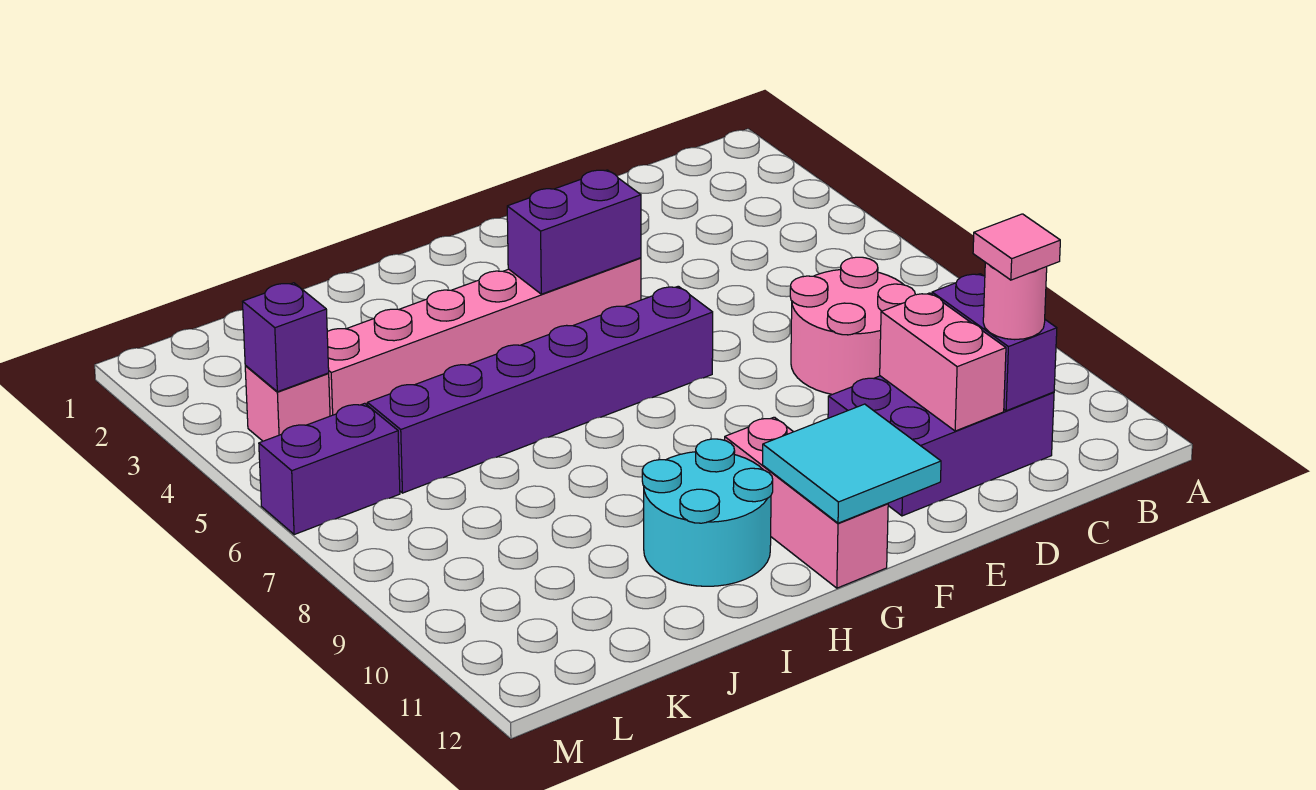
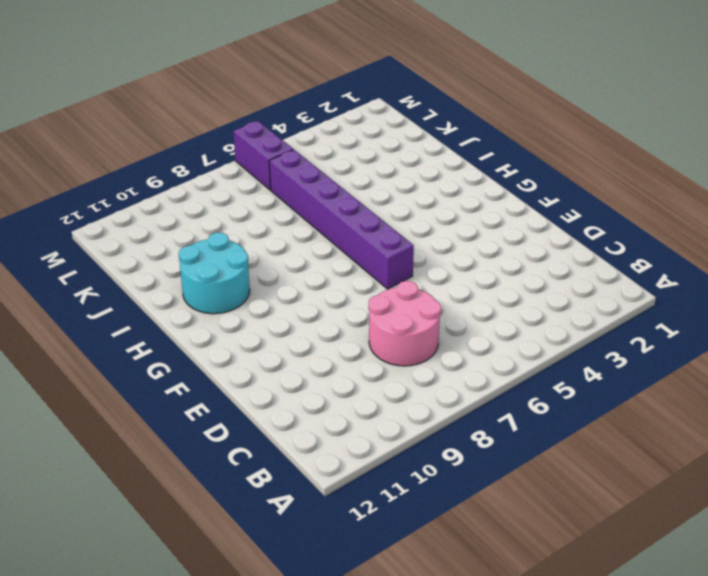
none -> purple brick C10:E11 level 1
none -> pink brick F4:K4 level 1
none -> pink brick G10:G12 level 1

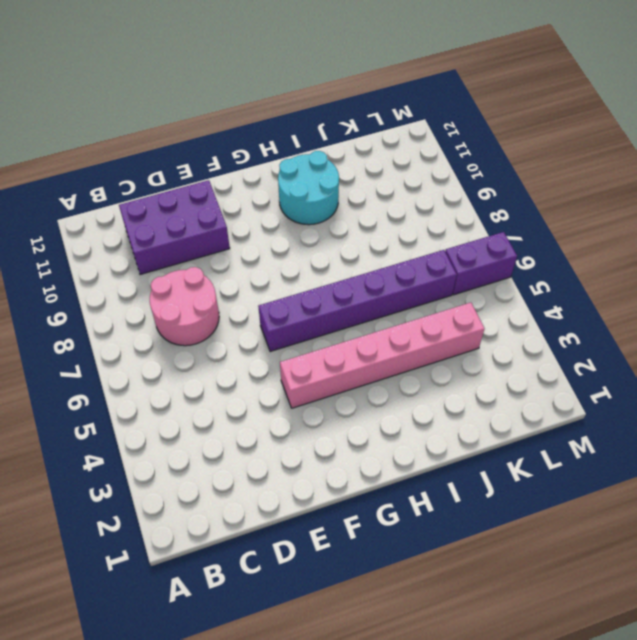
none -> pink brick G10:G12 level 1
none -> pink brick L4 level 1
none -> purple brick C10:C11 level 2

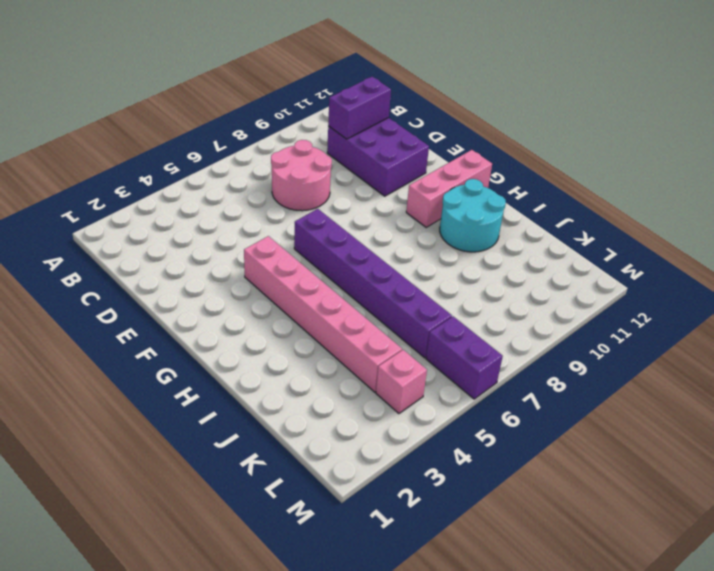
none -> pink brick D10:D11 level 2
none -> purple brick F4:G4 level 2
none -> cyan tile F11:G12 level 2

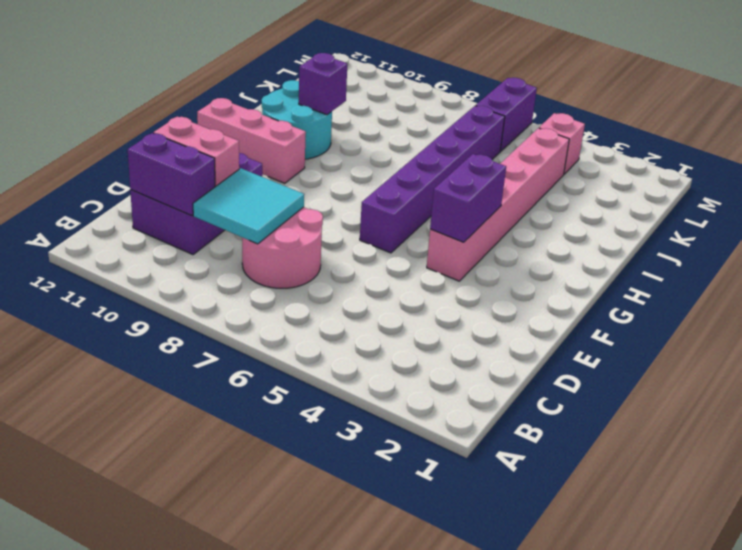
cyan tile C8:D9 level 2 -> cyan tile F11:G12 level 2
purple brick I10 level 2 -> purple brick L4 level 2
none -> pink round brick C11 level 3
none -> pink tile C11 level 4

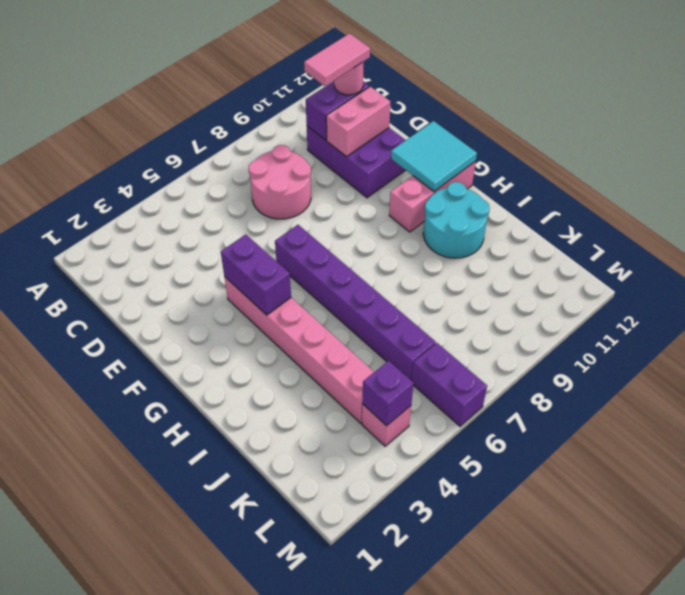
pink tile C10:C11 level 4 -> pink tile C11 level 4

